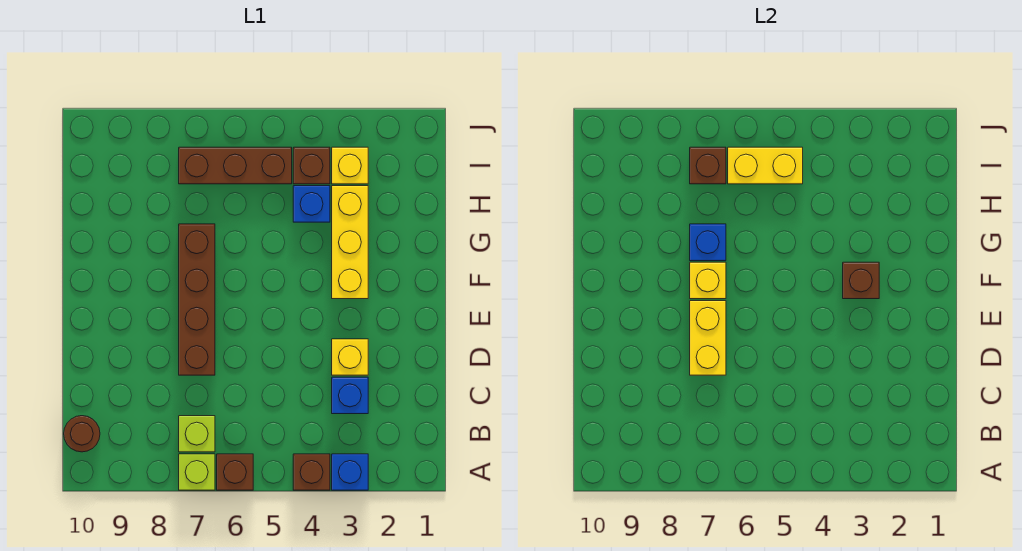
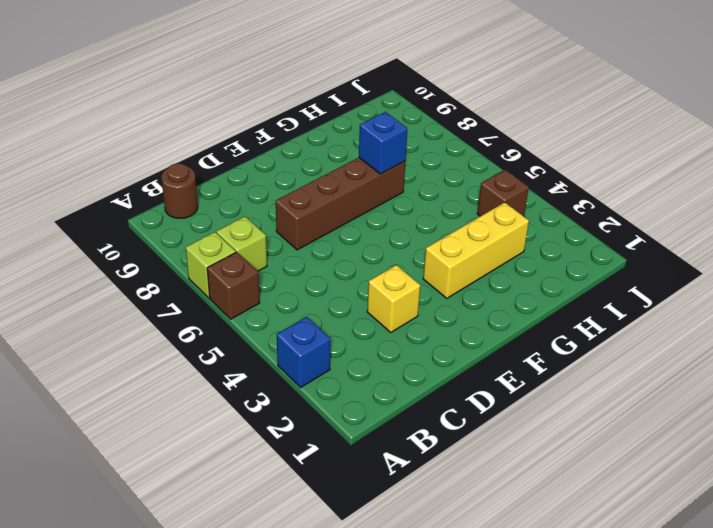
none -> brown brick A4 level 1
none -> blue brick C3 level 1
none -> blue brick H4 level 1

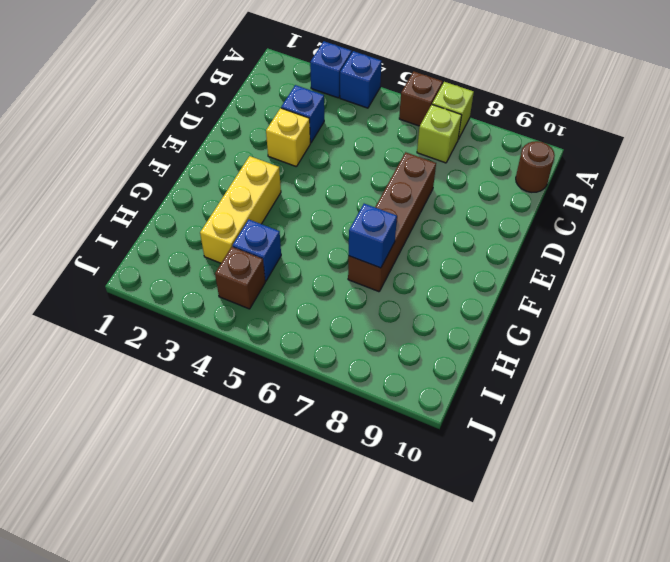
blue brick A4 level 1 -> brown brick A4 level 1
none -> yellow brick I3 level 1
none -> brown brick I5:I7 level 1
none -> yellow brick D7:E7 level 2

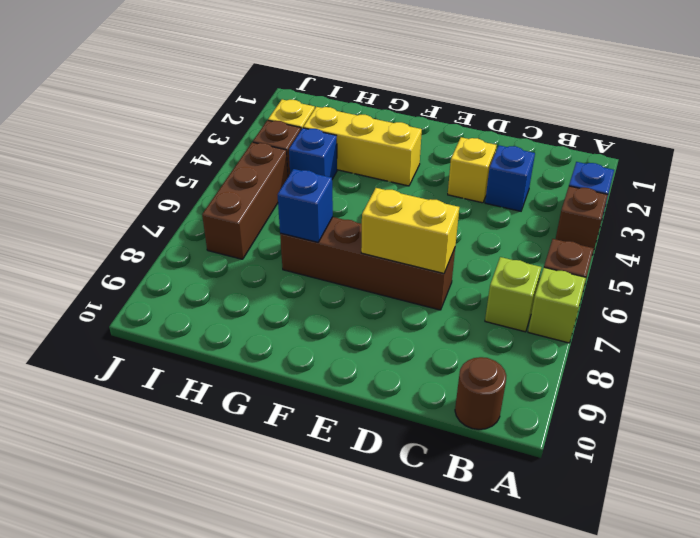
none -> brown brick F3 level 2
none -> yellow brick F7 level 2
none -> yellow brick I5:I6 level 2

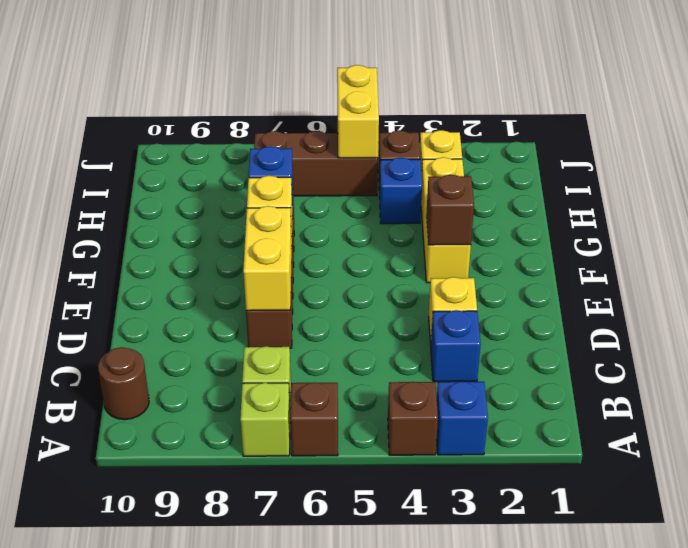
yellow brick I5:J5 level 2 -> yellow brick I5:I6 level 2
none -> brown brick I7 level 2

